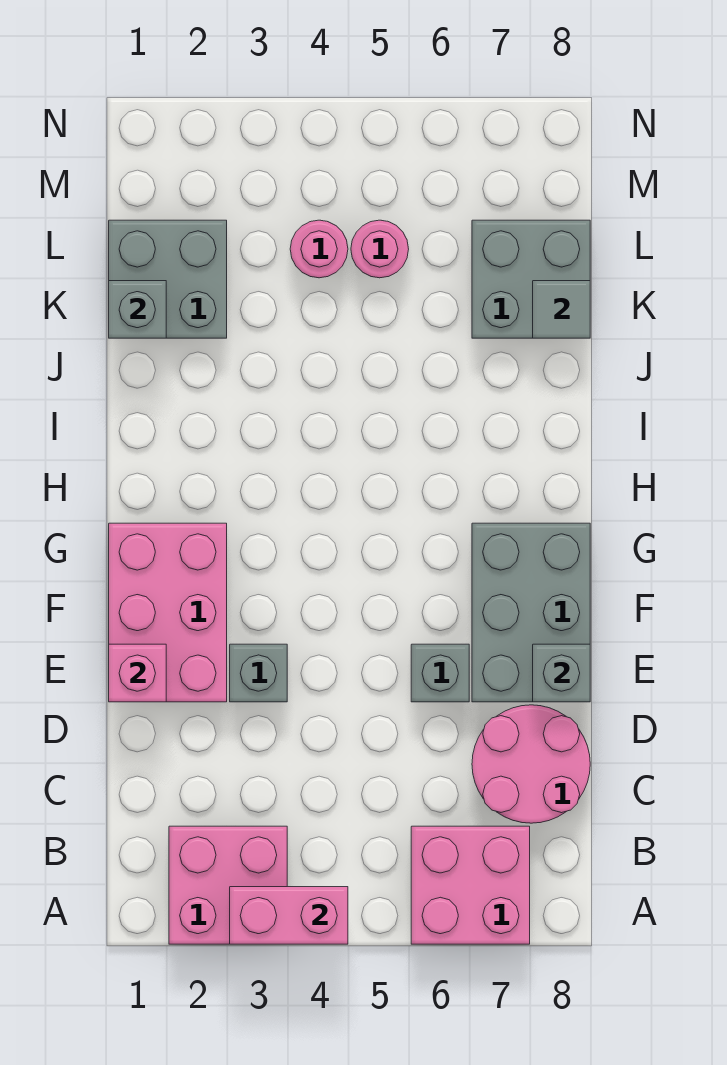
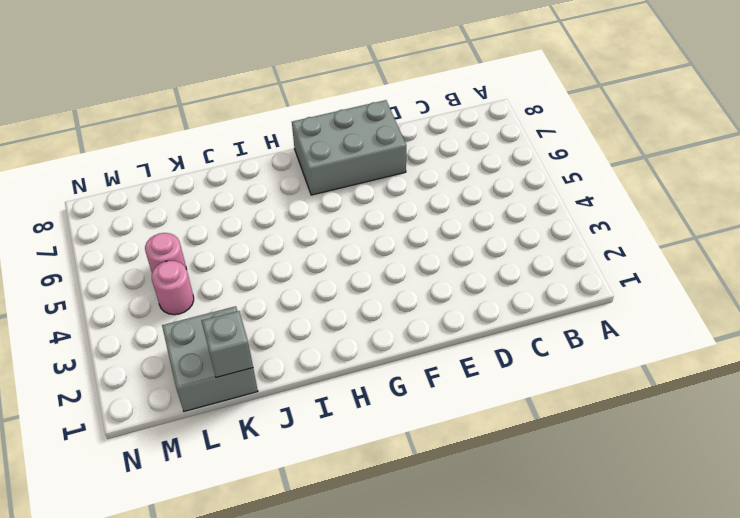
none -> pink brick A2:B3 level 1
none -> pink brick A6:B7 level 1
none -> pink round brick C7:D8 level 1

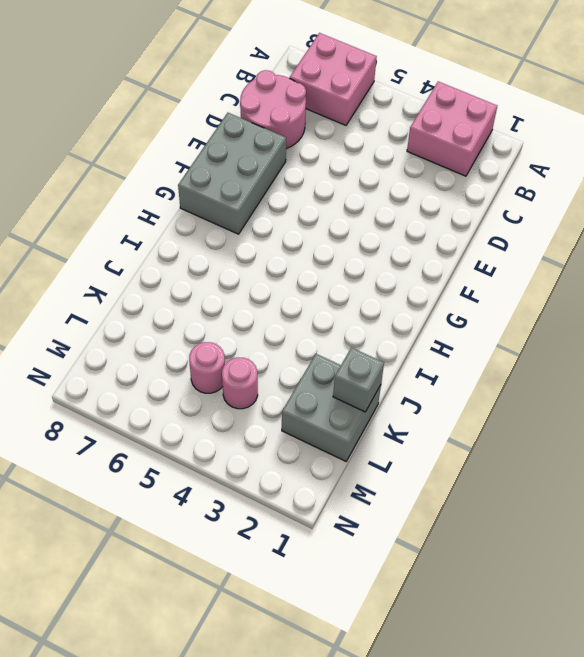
none -> pink brick E1:G2 level 1
none -> grey brick E3 level 1
none -> grey brick E6 level 1

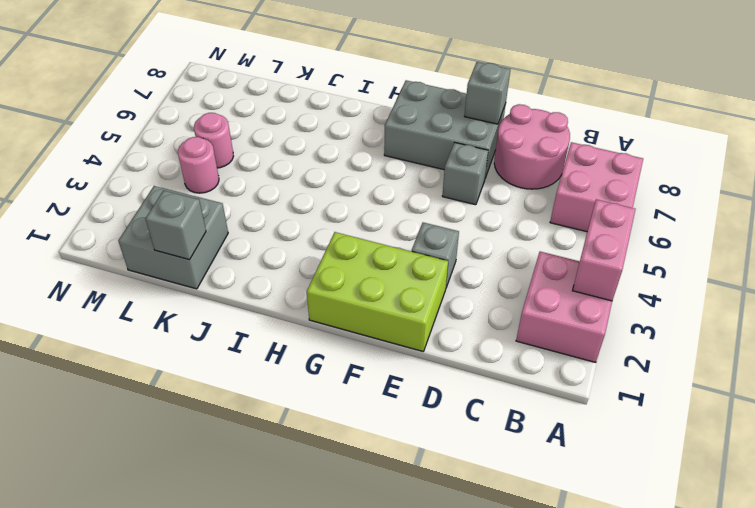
lime brick E1:G2 level 1 -> pink brick E1:G2 level 1
none -> grey brick K7:L8 level 1
none -> pink brick E1 level 2
none -> grey tile K8 level 2

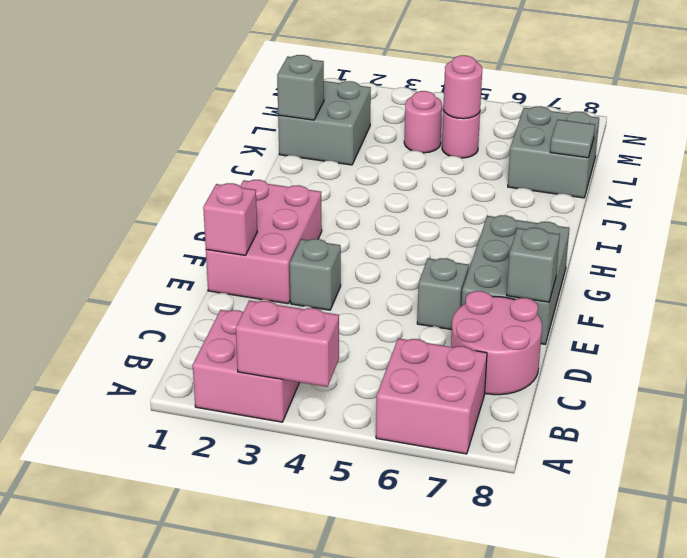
pink round brick L5 level 2 -> none

